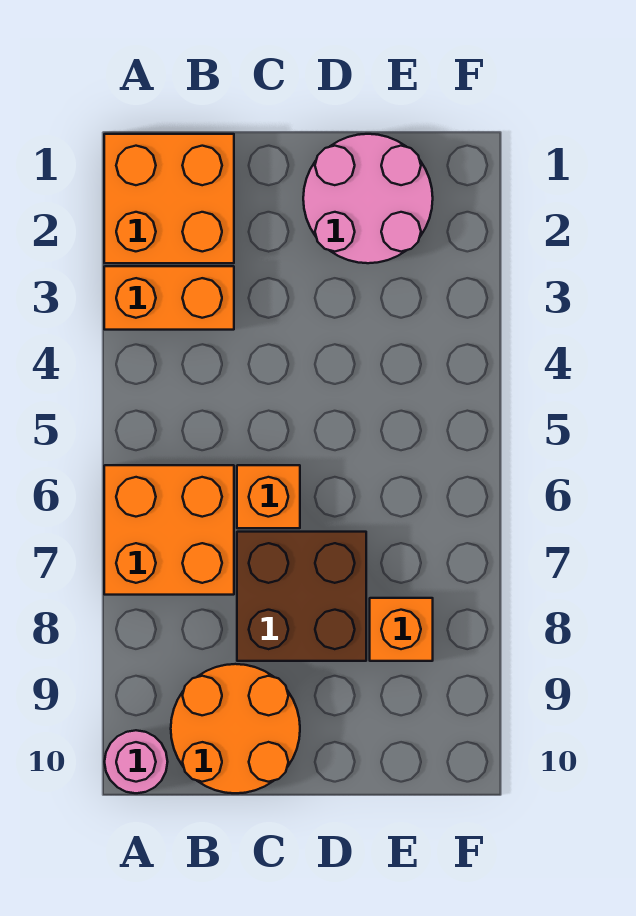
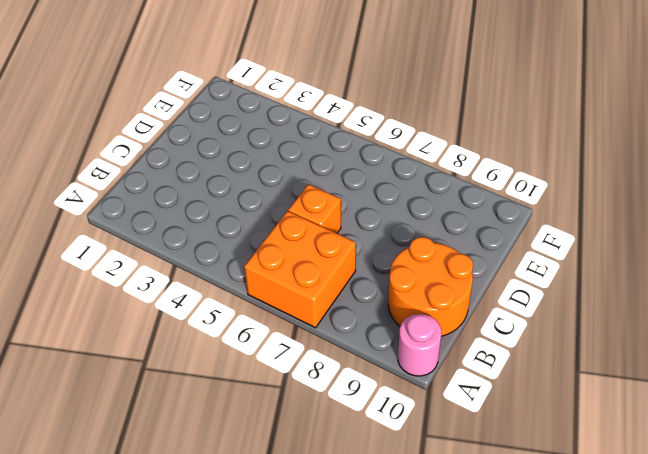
none -> orange brick A1:B2 level 1
none -> orange brick A3:B3 level 1

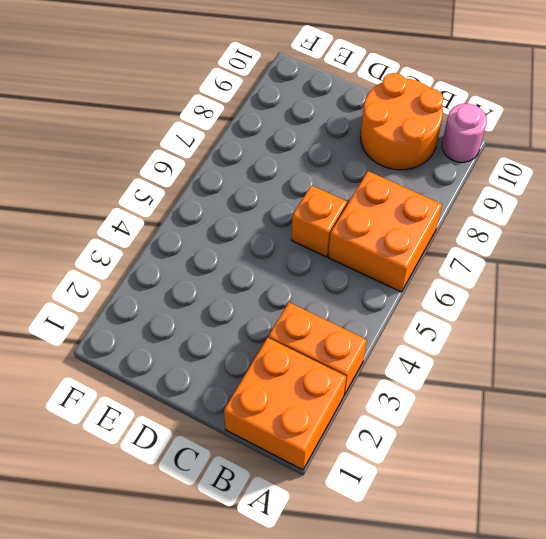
none -> brown brick C7:D8 level 1
none -> pink round brick D1:E2 level 1

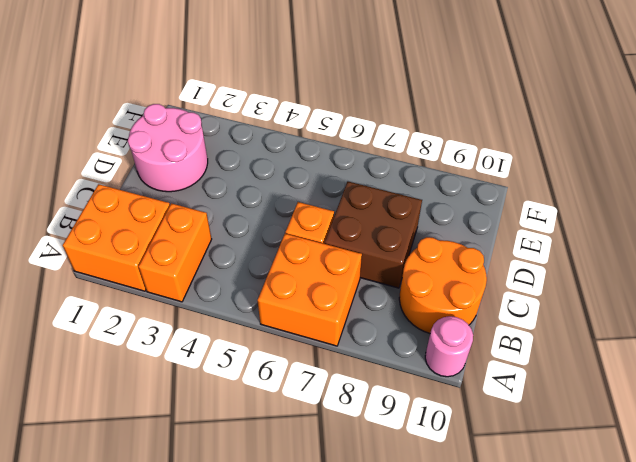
none -> orange brick E8 level 1

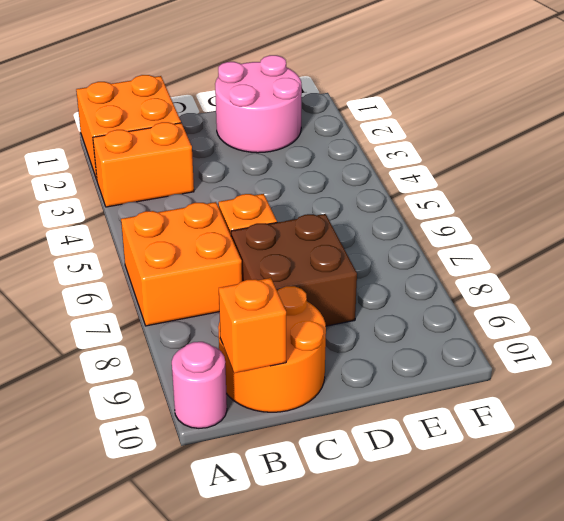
orange brick B10 level 2 -> orange brick E8 level 1

